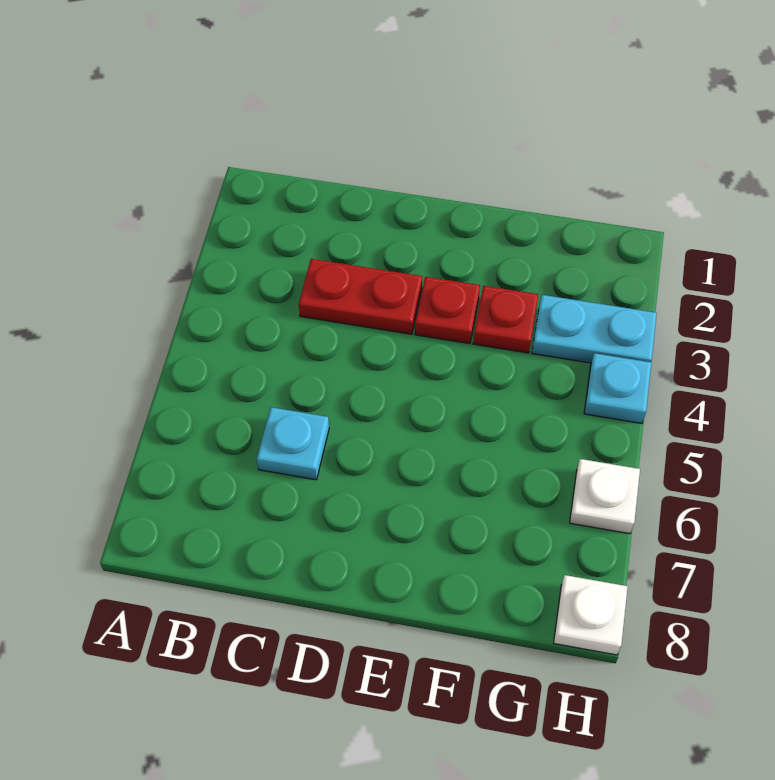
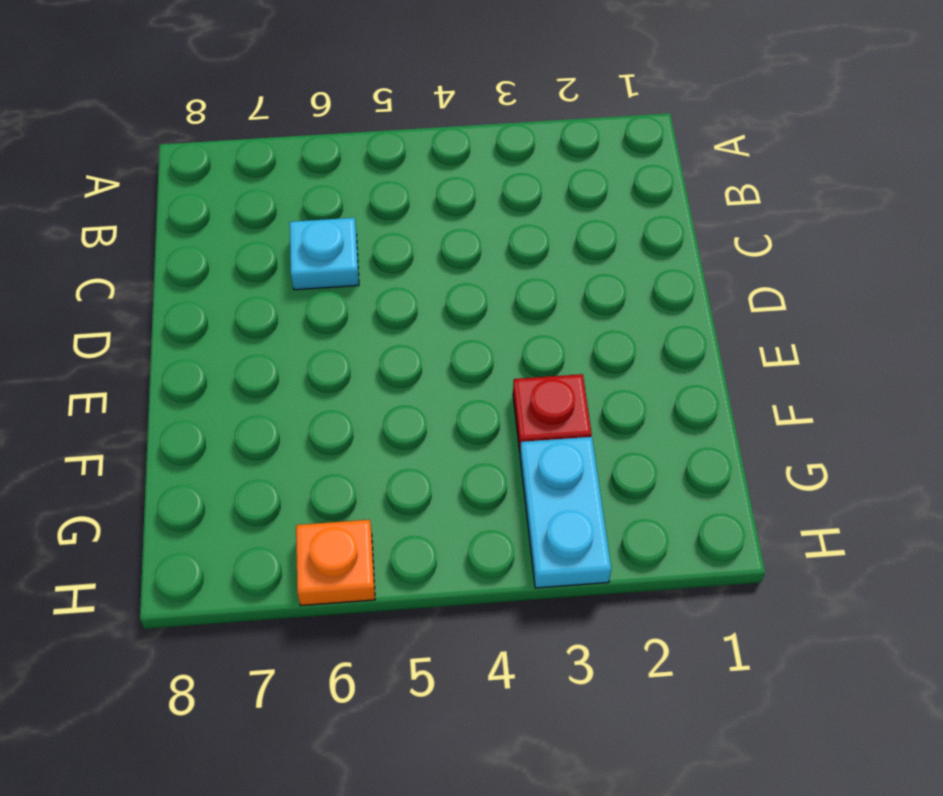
orange plate H6 level 1 -> white plate H6 level 1
none -> red plate C3:D3 level 1
none -> red plate E3 level 1

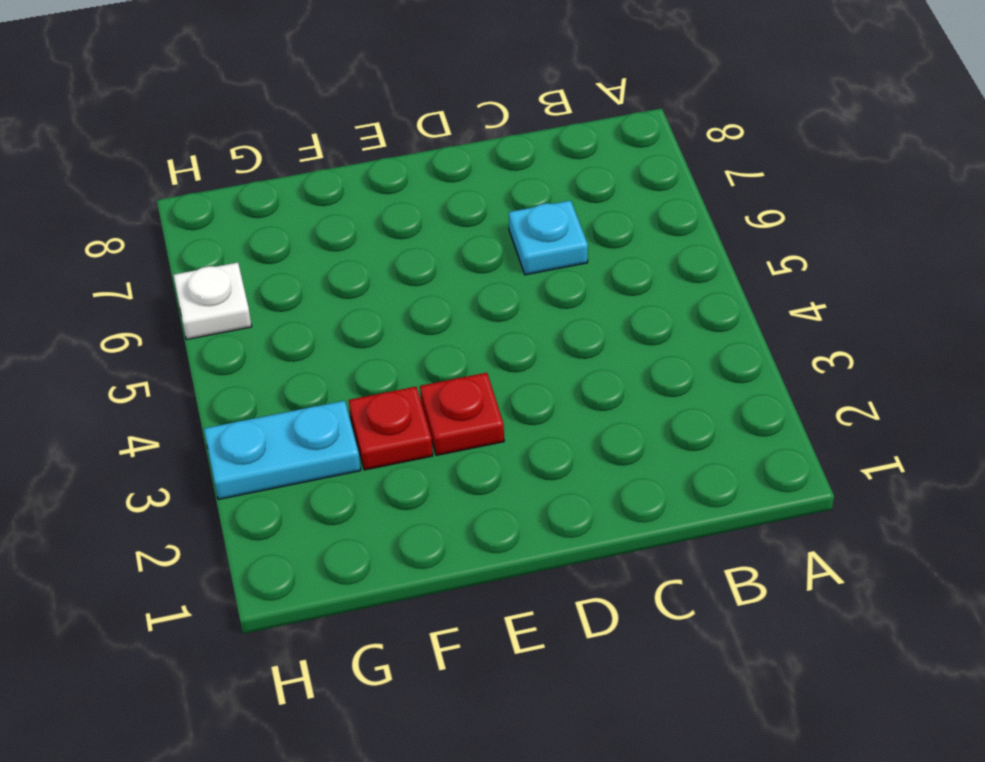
none -> red plate C3:D3 level 1
none -> cyan plate H4 level 1

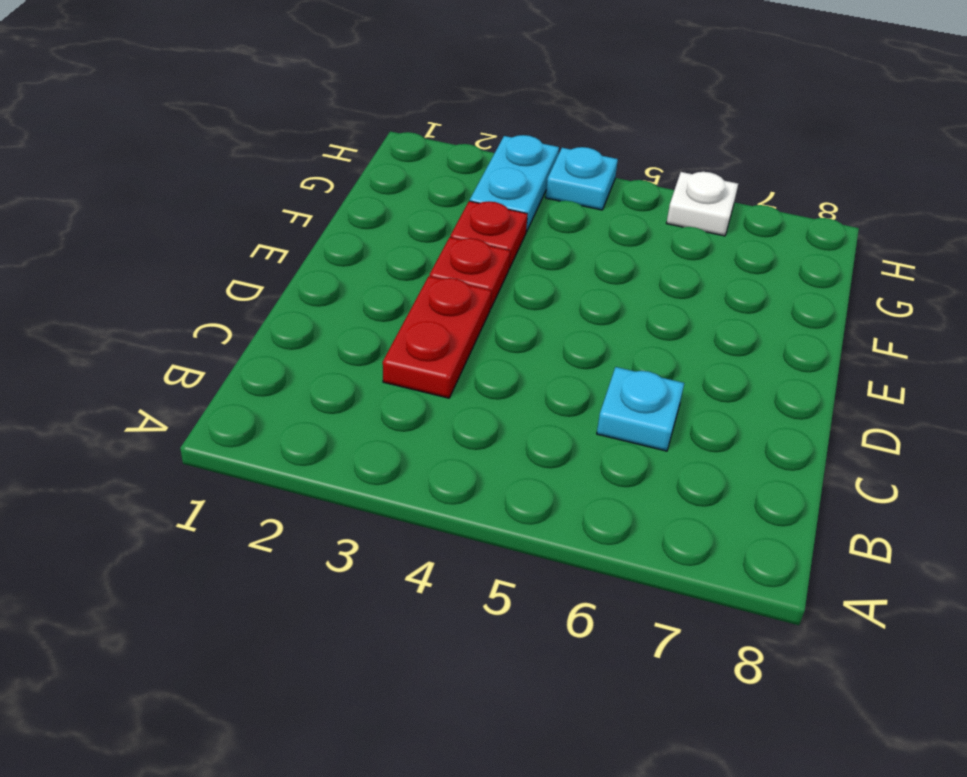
none -> white plate H8 level 1

